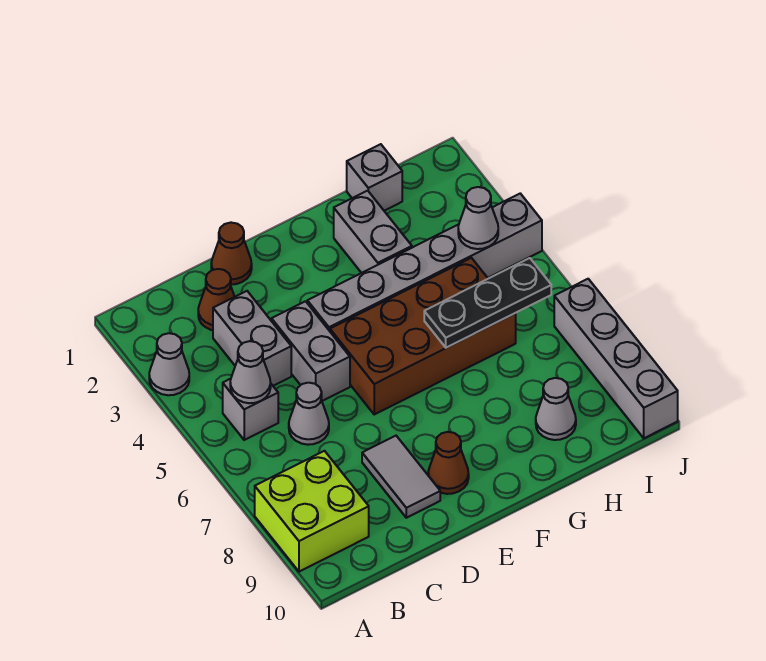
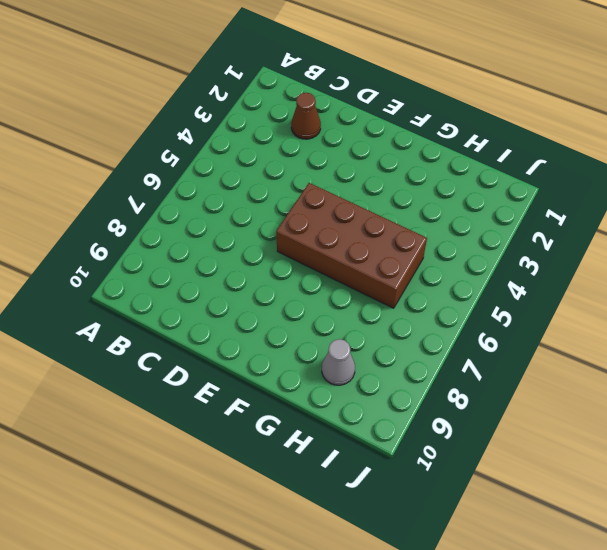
none -> grey cone A3 level 1
none -> lime brick A8:B9 level 1
none -> grey brick B5 level 1

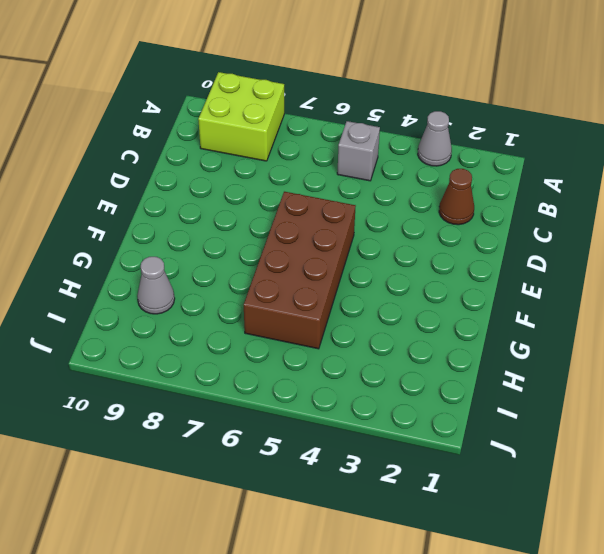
none -> grey brick C3:C4 level 1
none -> grey cone C6 level 1
none -> brown cone D1 level 1

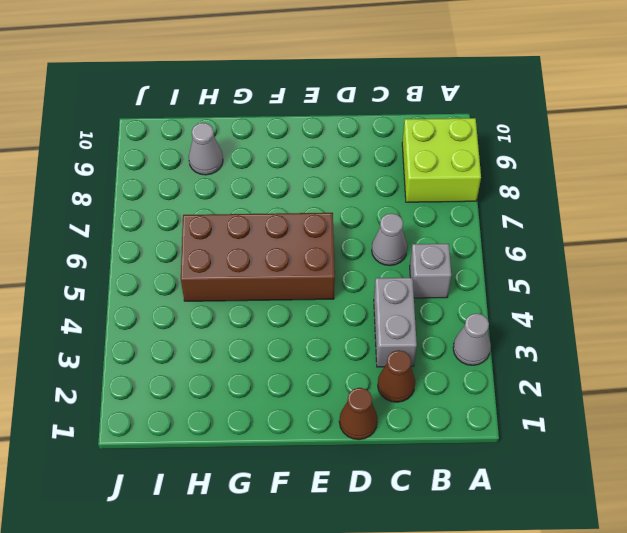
none -> grey brick D4:D5 level 1
none -> grey tile D8:D9 level 1
none -> grey brick E4:J4 level 1

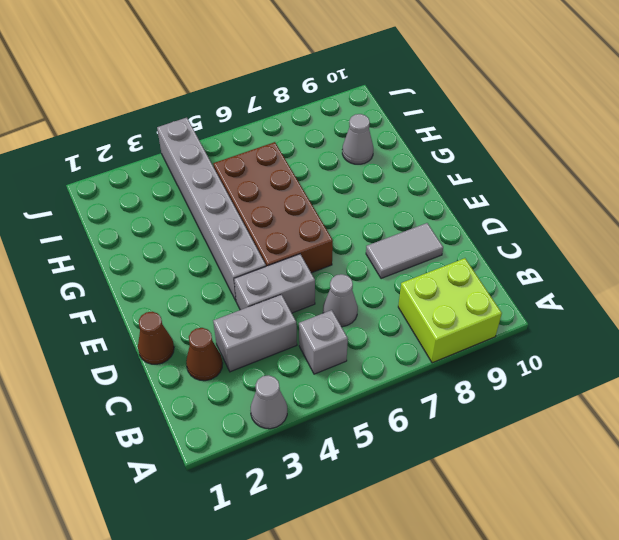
none -> brown cone E9 level 1
none -> grey brick G2:G3 level 1
none -> grey brick H1 level 1

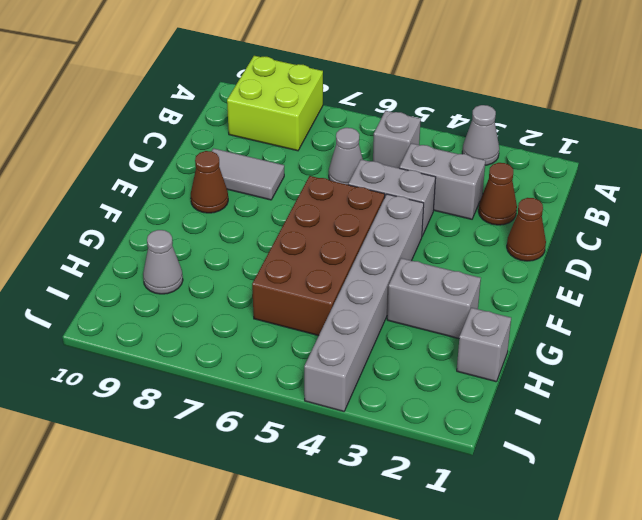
none -> grey brick J7:J10 level 1
none -> grey cone B5 level 2
none -> black plate G6:I6 level 2

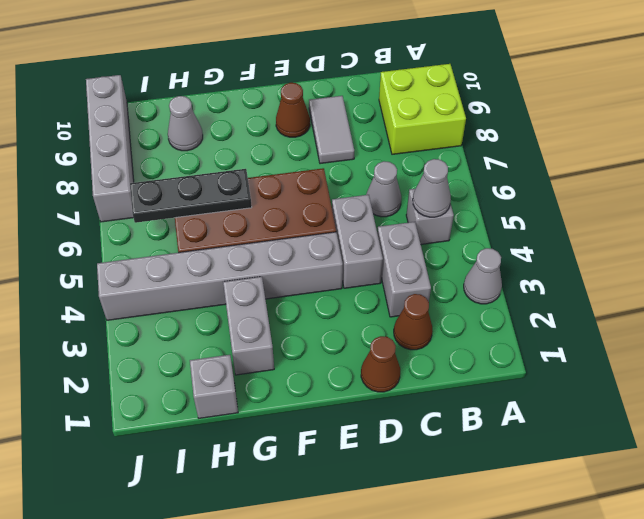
none -> grey cone I4 level 2

